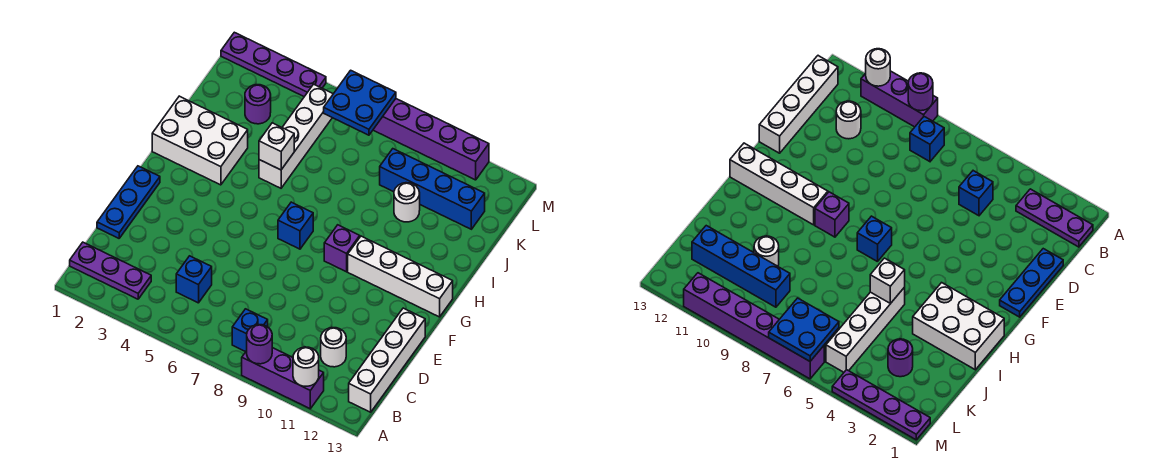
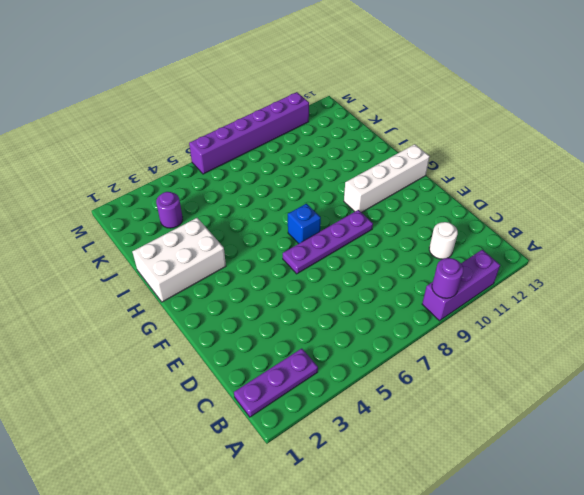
purple plate F6:F9 level 1 -> purple plate M1:M4 level 1
none -> blue brick B8 level 1
none -> white brick B13:E13 level 1
none -> blue brick C5 level 1

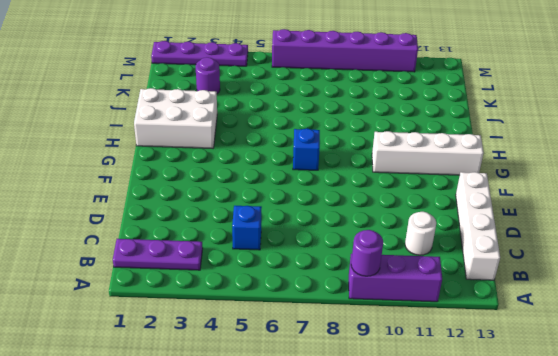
none -> blue brick B8 level 1
none -> blue plate D1:F1 level 1
none -> purple brick G9 level 1

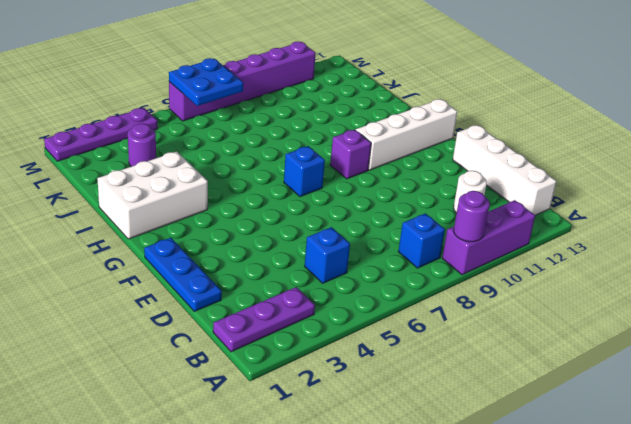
none -> white brick I5:L5 level 1
none -> white round brick J10 level 1
none -> blue brick K9:K12 level 1

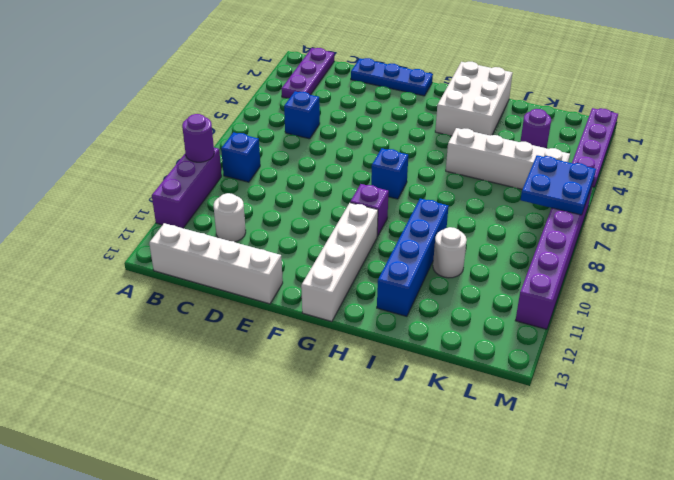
blue brick I9:I12 level 1 -> blue brick K9:K12 level 1
none -> white round brick A11 level 2
none -> white brick I5 level 2

